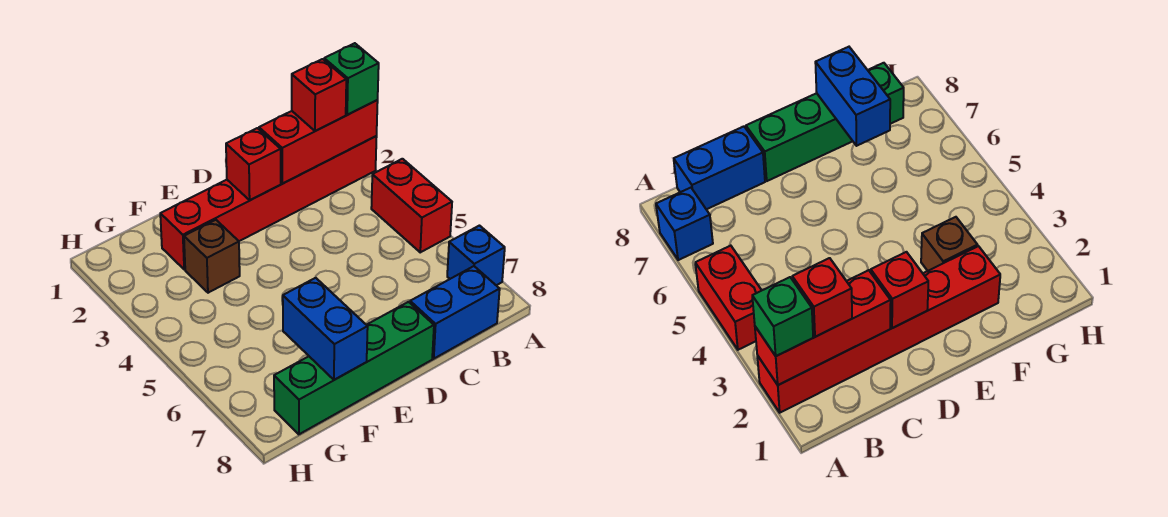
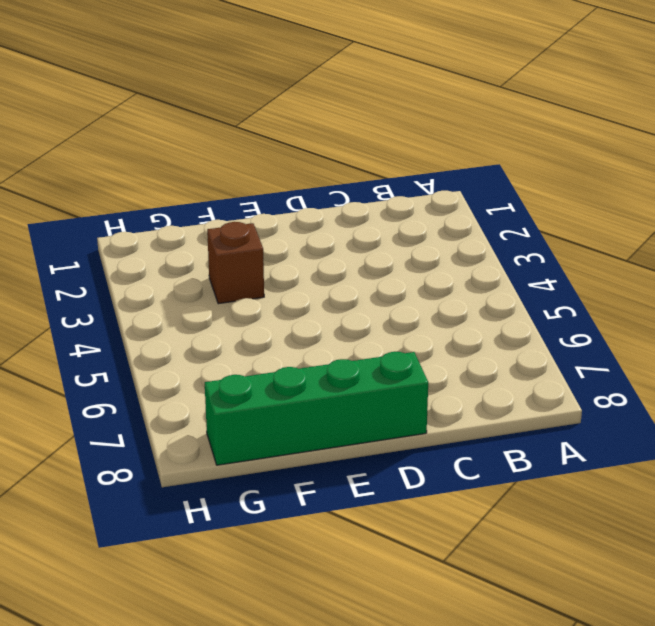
none -> red brick A2:F2 level 1
none -> red brick A4:A5 level 1

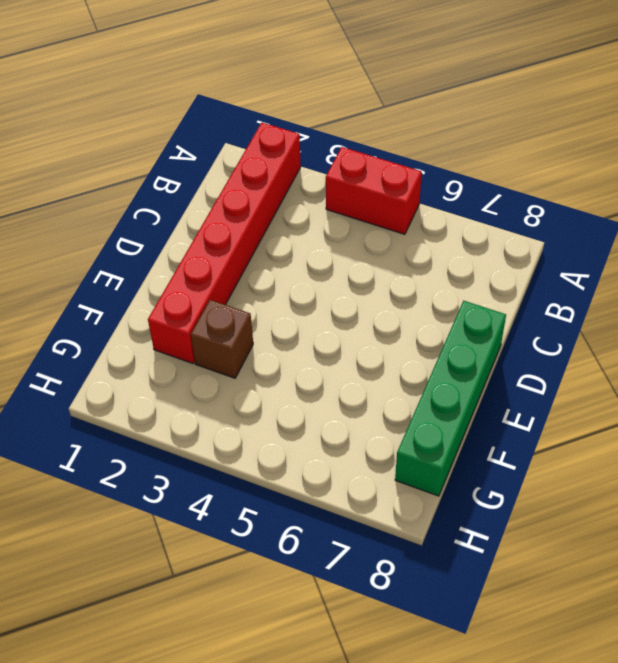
none -> blue brick A7 level 1
none -> blue brick B8:C8 level 1

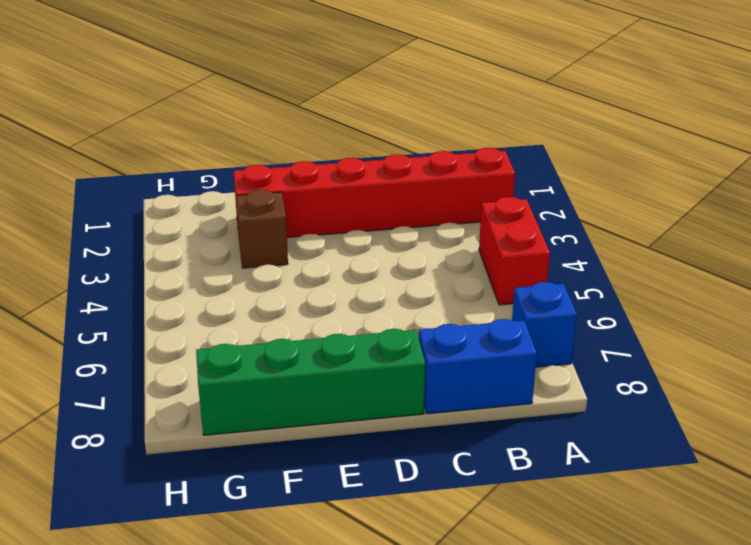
none -> red brick A2:C2 level 2
none -> red brick D2 level 2

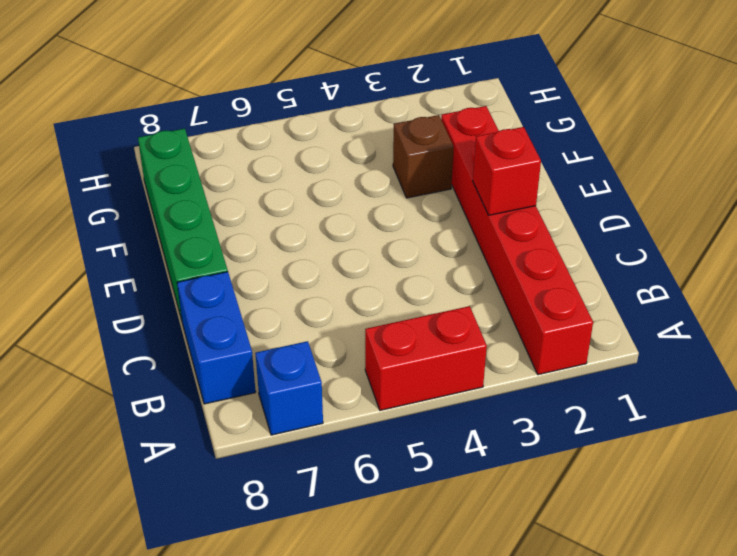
none -> red brick A2:C2 level 2
none -> blue brick F7:F8 level 2

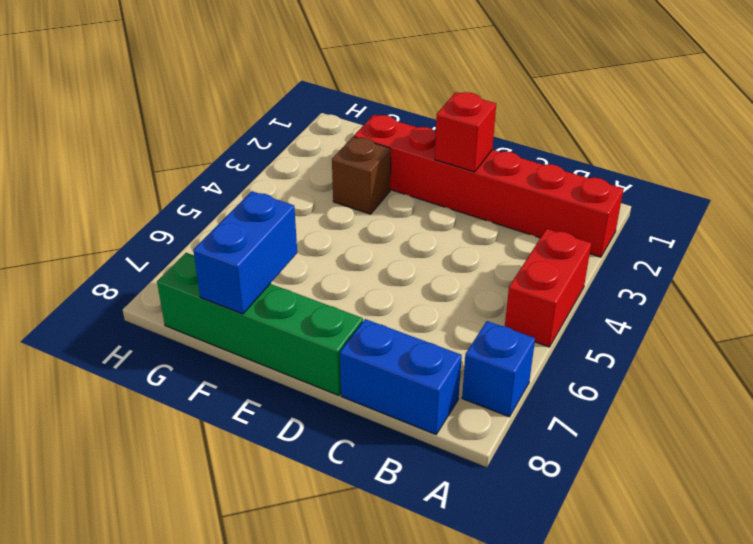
none -> red brick A2:C2 level 2
none -> green brick A2 level 3

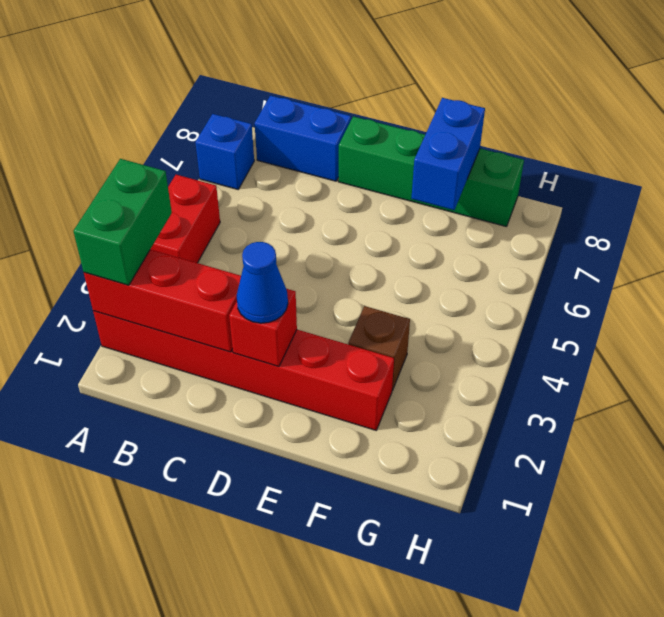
green brick A2:A3 level 3 -> green brick A2 level 3
blue cone D2 level 3 -> none
none -> red brick B2 level 3

